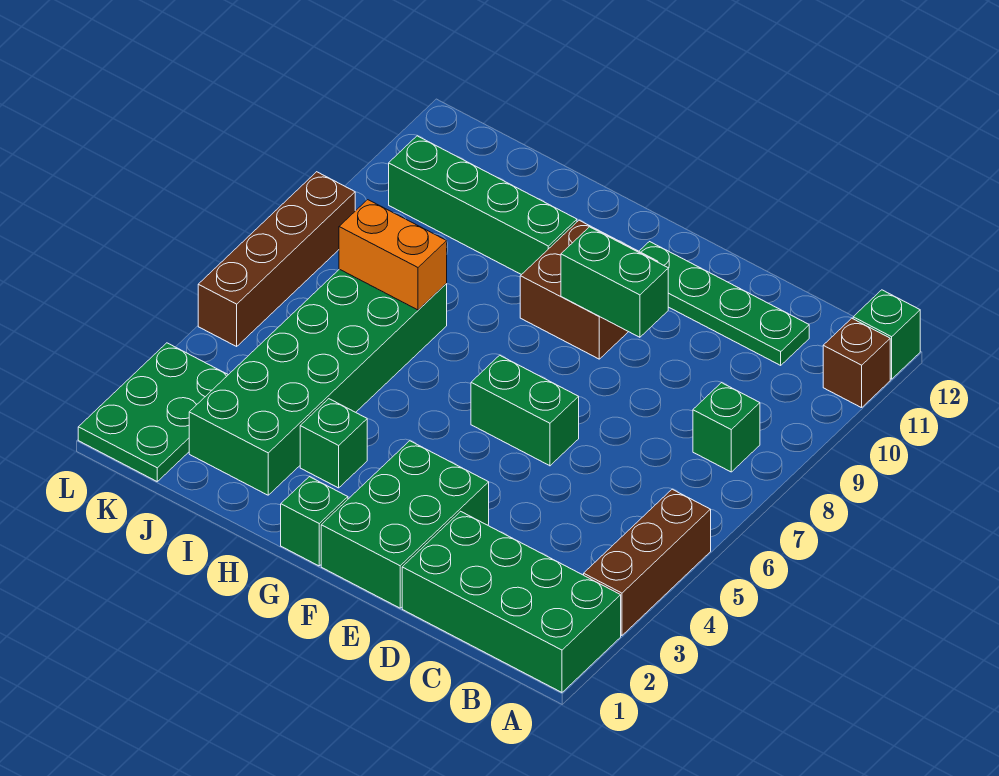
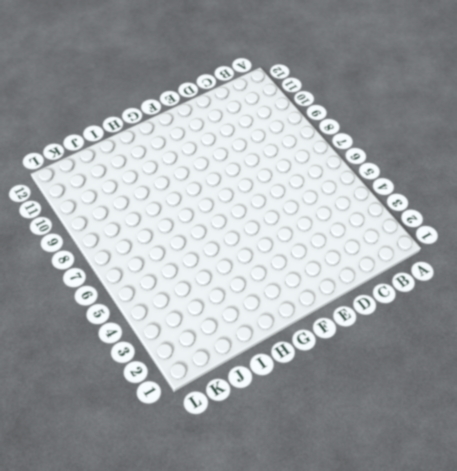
none -> green brick A1:D2 level 1
none -> brown brick A3:A5 level 1
none -> brown brick A11 level 1

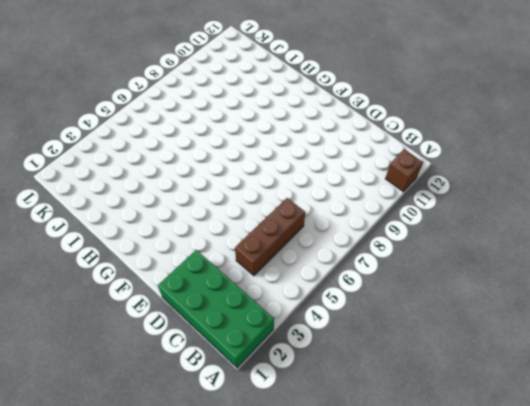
brown brick C4:C6 level 1 -> brown brick A3:A5 level 1
none -> green brick A12 level 1
none -> green brick B8 level 1
none -> green plate C11:F11 level 1

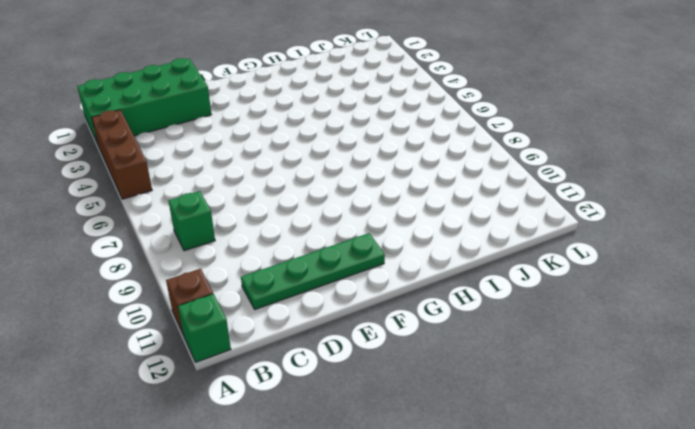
none -> green brick E1:F3 level 1
none -> green brick E6:F6 level 1
none -> brown brick F9:G10 level 1

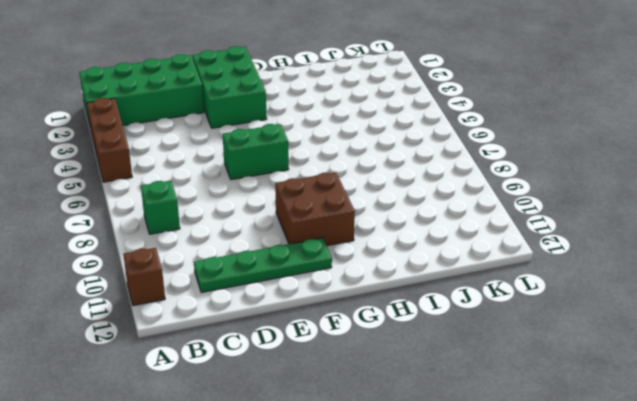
none -> green brick A12 level 1
none -> green brick G1 level 1
none -> green brick H3 level 1

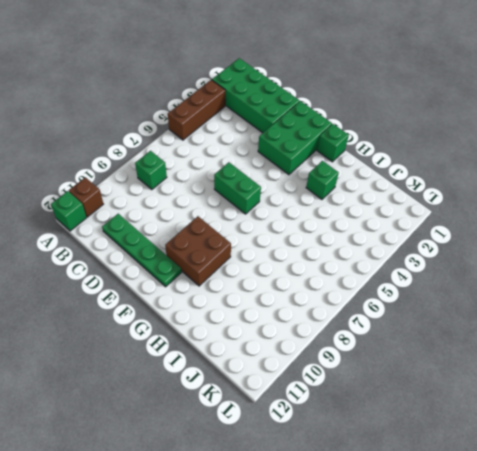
none -> green brick H10:K10 level 1
none -> green brick I2:J7 level 1
none -> green plate K1:L3 level 1

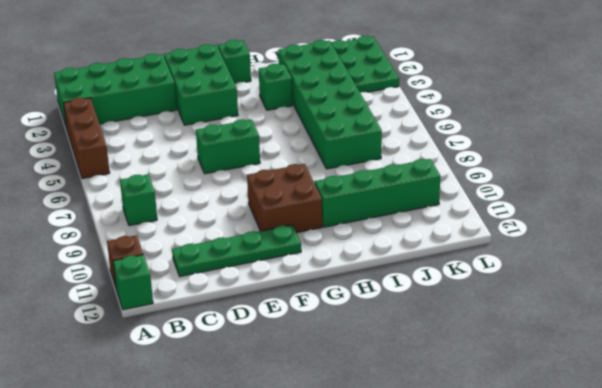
none -> brown brick L5:L8 level 1
none -> green brick E9:F9 level 2
none -> orange brick I7:J7 level 2

